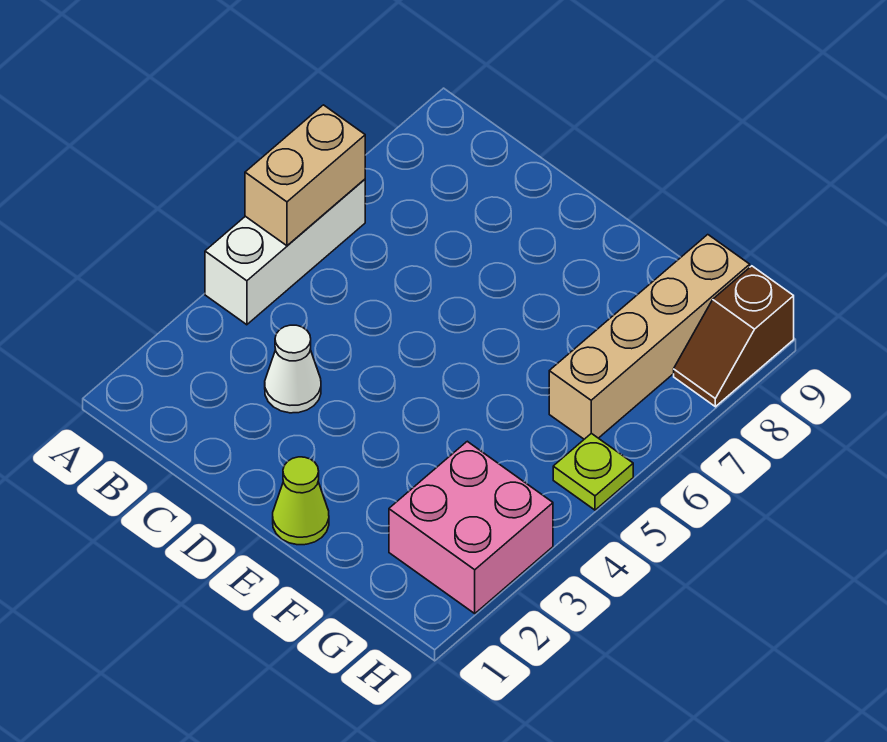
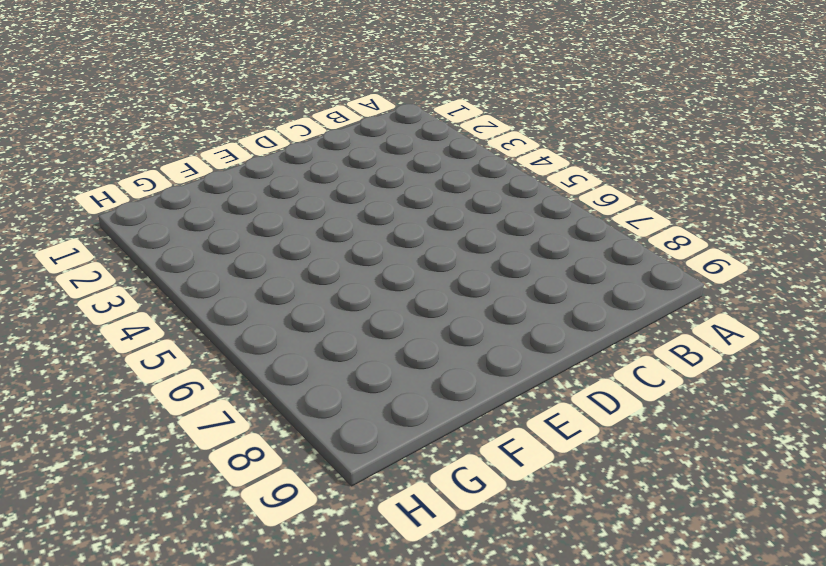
none -> white brick A4:A6 level 1
none -> white cone C3 level 1

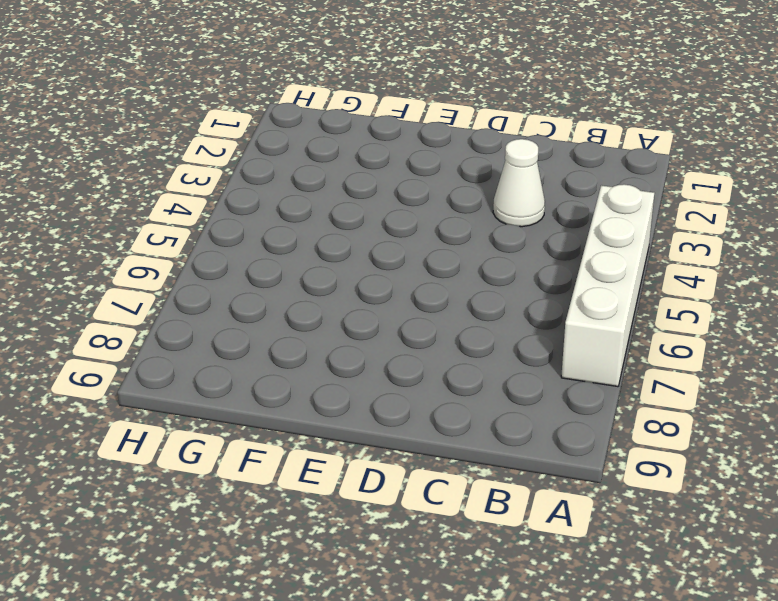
white brick A4:A7 level 1 -> white brick A4:A6 level 1
none -> lime cone E1 level 1
none -> pink brick G2:H3 level 1

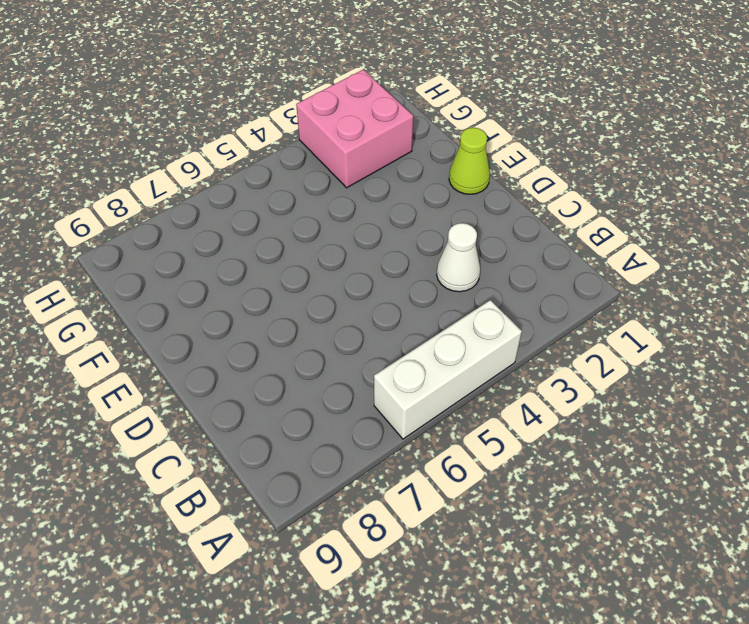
none -> tan brick G6:G9 level 1
none -> lime plate H5 level 1

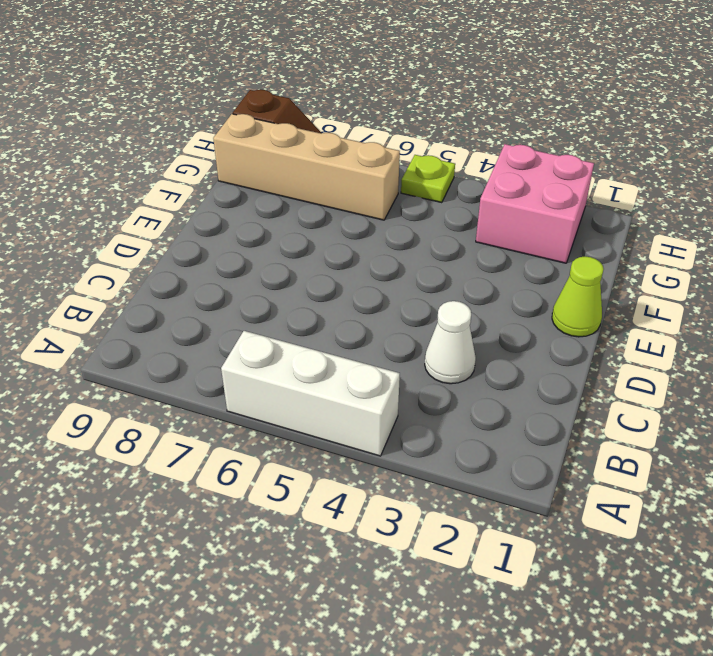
none -> tan brick A5:A6 level 2

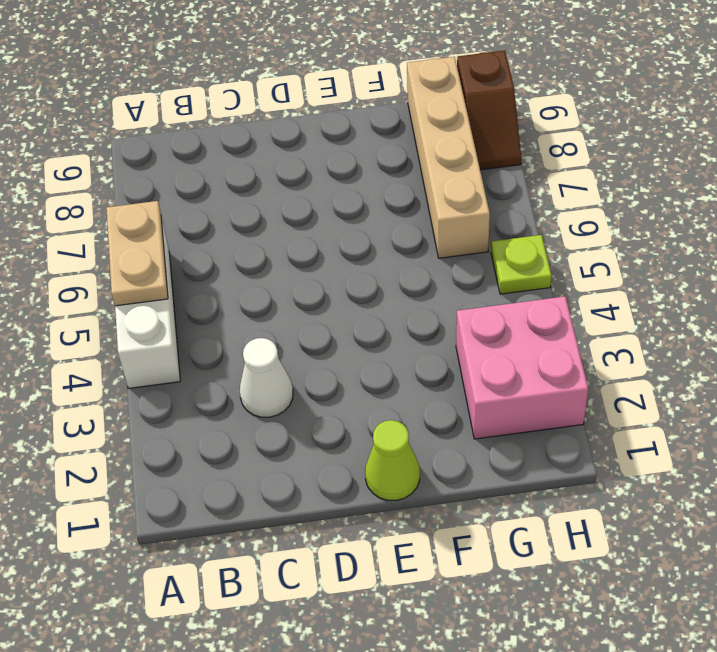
tan plate A5:A6 level 2 -> tan brick A5:A6 level 2

